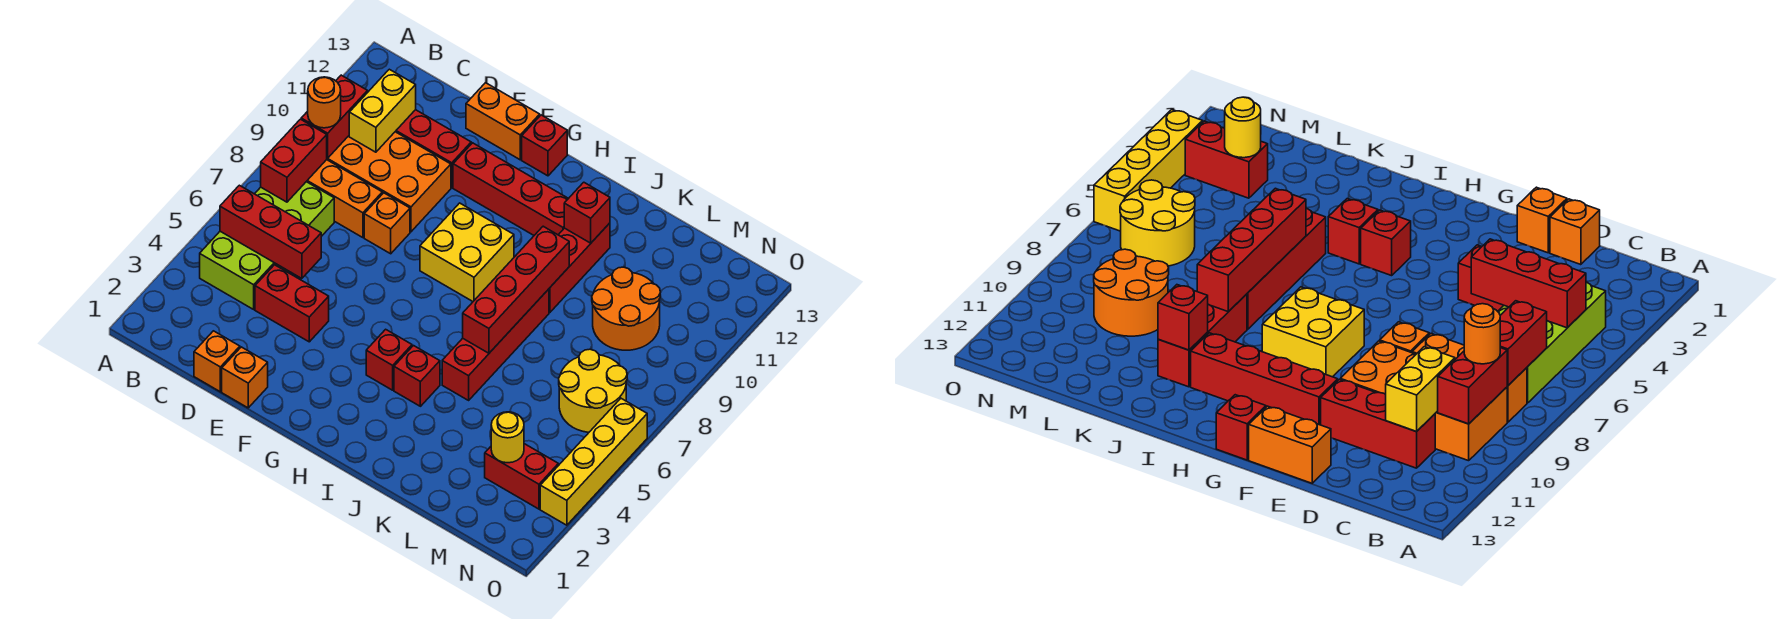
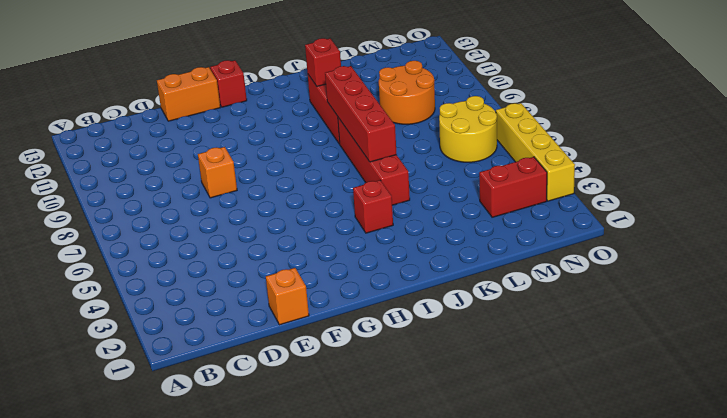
none -> lime brick B4:C7 level 1
none -> orange brick B8:D8 level 1
none -> orange brick B9:E10 level 1

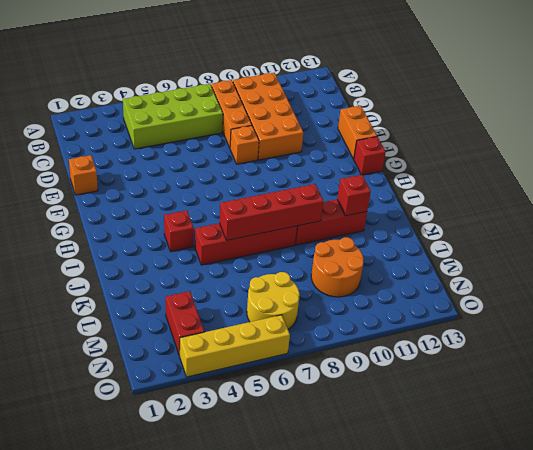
none -> red brick C11:E11 level 1
none -> orange brick D1 level 1
none -> red brick D4:E4 level 1

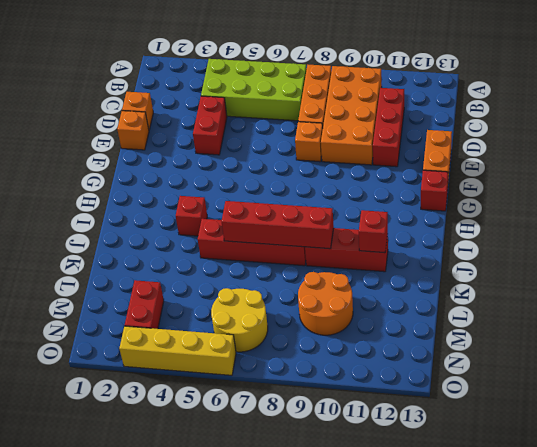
none -> red brick F11:I11 level 1
none -> yellow brick G8:H9 level 1
none -> red brick H4 level 1

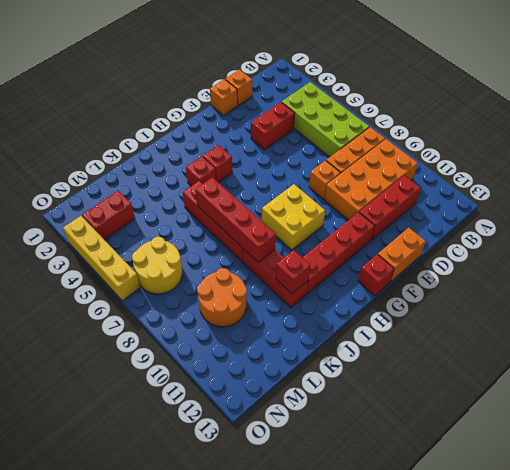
none -> red brick B5:D5 level 2
none -> red brick B7:B8 level 2
none -> red brick B9:B10 level 2

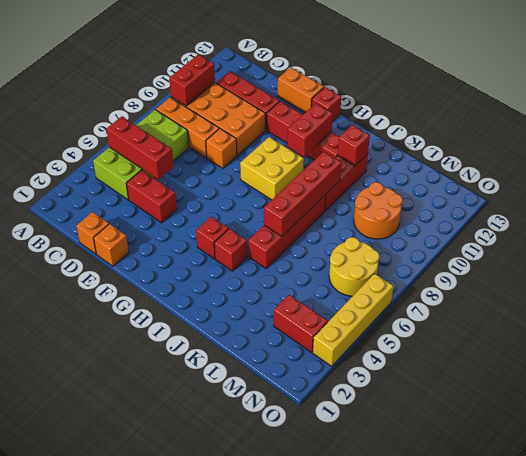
red brick H10:H11 level 2 -> red brick B7:B8 level 2
none -> yellow brick C10:C11 level 2
none -> yellow round brick M3 level 2
none -> orange round brick B9 level 3

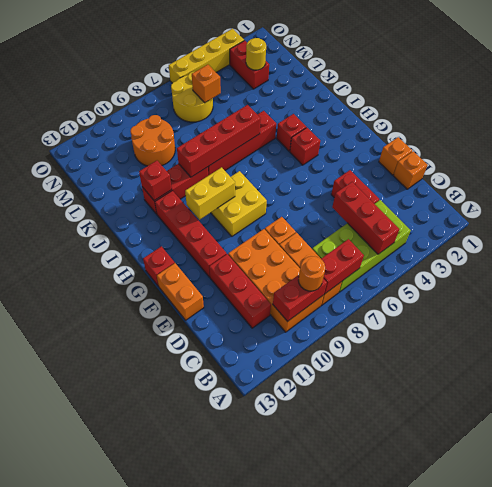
yellow brick H9:H10 level 2 -> yellow brick C10:C11 level 2
orange brick M6 level 2 -> none

